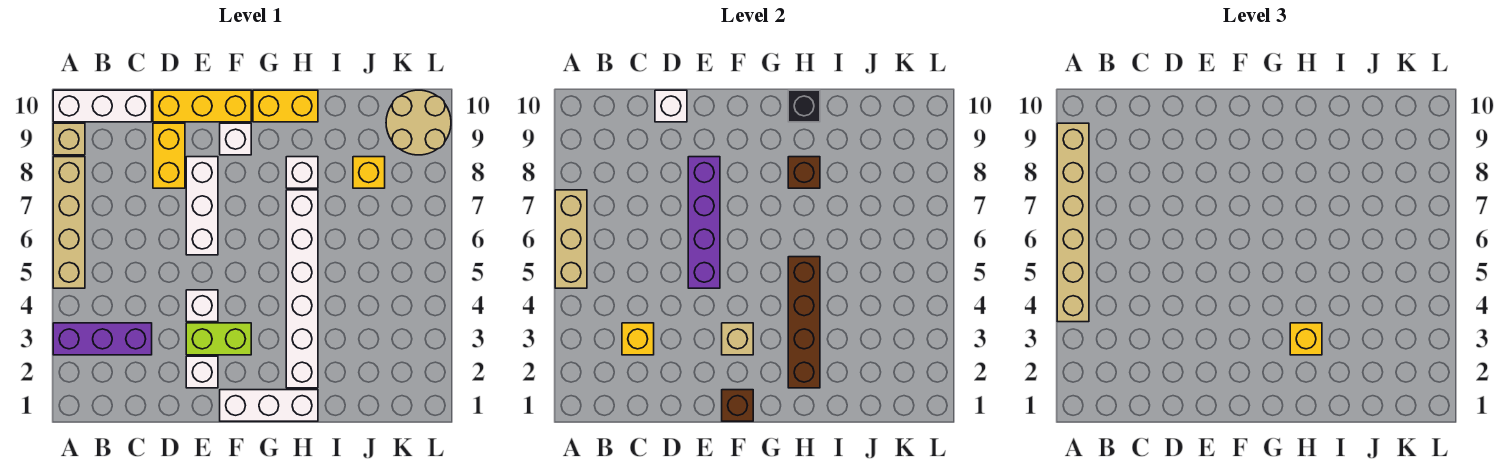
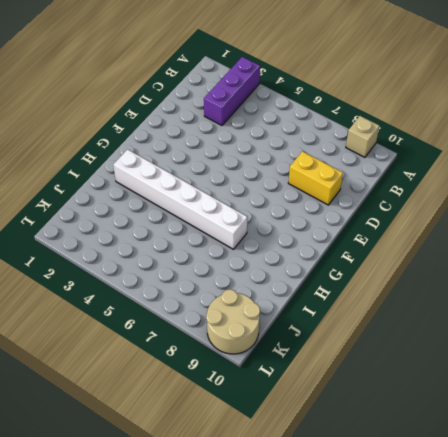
none -> tan brick A5:A8 level 1
none -> white brick A10:C10 level 1
none -> yellow brick D10:F10 level 1

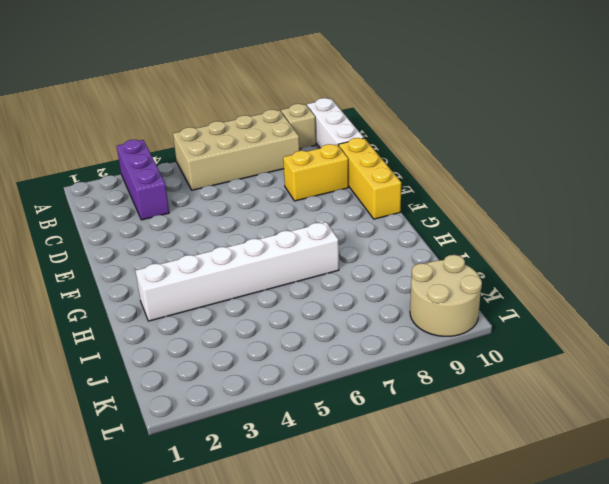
tan brick A5:B8 level 1 -> tan brick A5:A8 level 1
none -> white brick E2 level 1
none -> lime brick E3:F3 level 1
none -> white brick E4 level 1

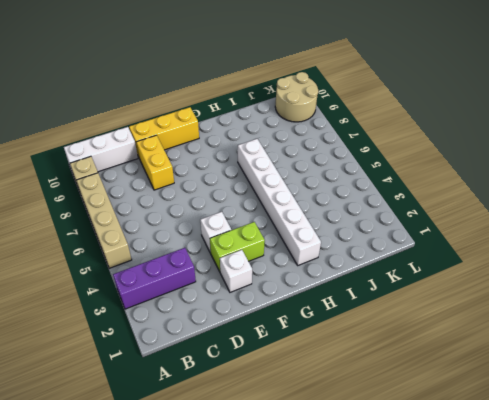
none -> white brick E6:E8 level 1
none -> white brick F1:H1 level 1
none -> white brick F9 level 1

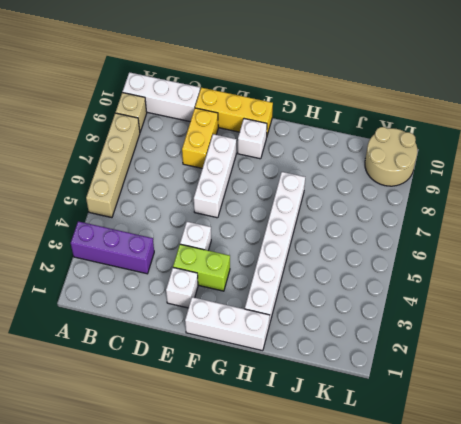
none -> yellow brick G10:H10 level 1
none -> white brick H8 level 1
none -> yellow brick J8 level 1

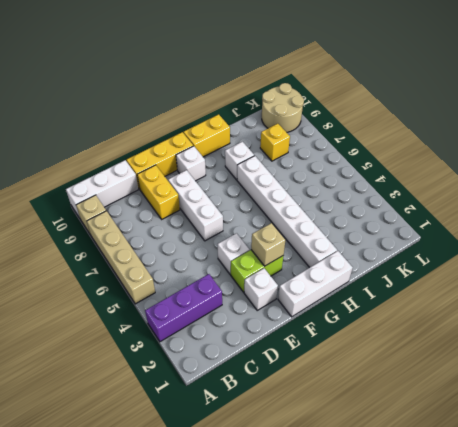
none -> tan brick A5:A7 level 2
none -> yellow brick C3 level 2
none -> white brick D10 level 2

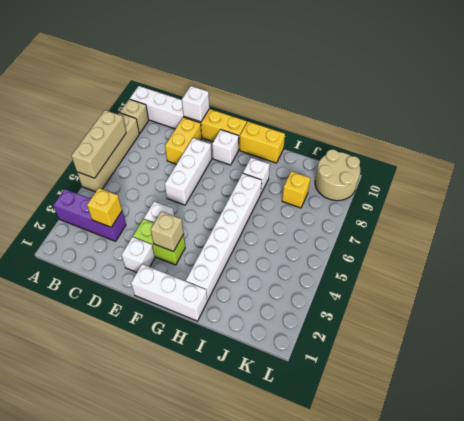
none -> purple brick E5:E8 level 2
none -> brown brick F1 level 2
none -> brown brick H2:H5 level 2

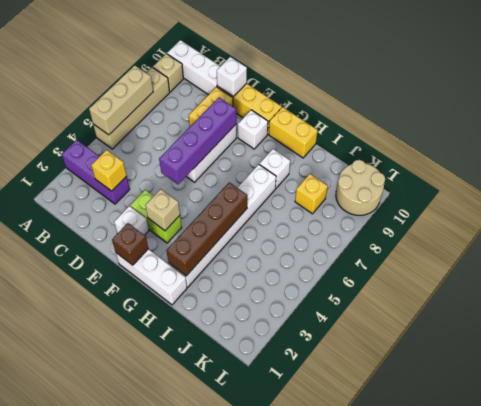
none -> white brick E4 level 1
none -> brown brick H8 level 2
none -> black brick H10 level 2

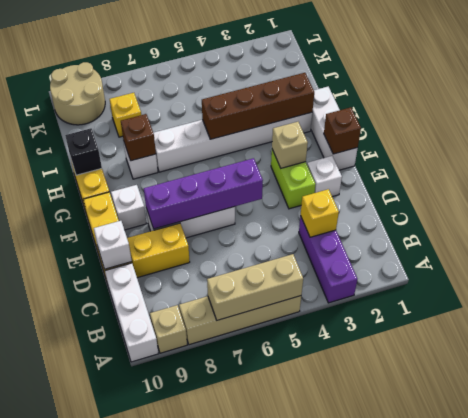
none -> white brick E4 level 1
none -> tan brick A4:A9 level 3
none -> yellow brick H3 level 3

